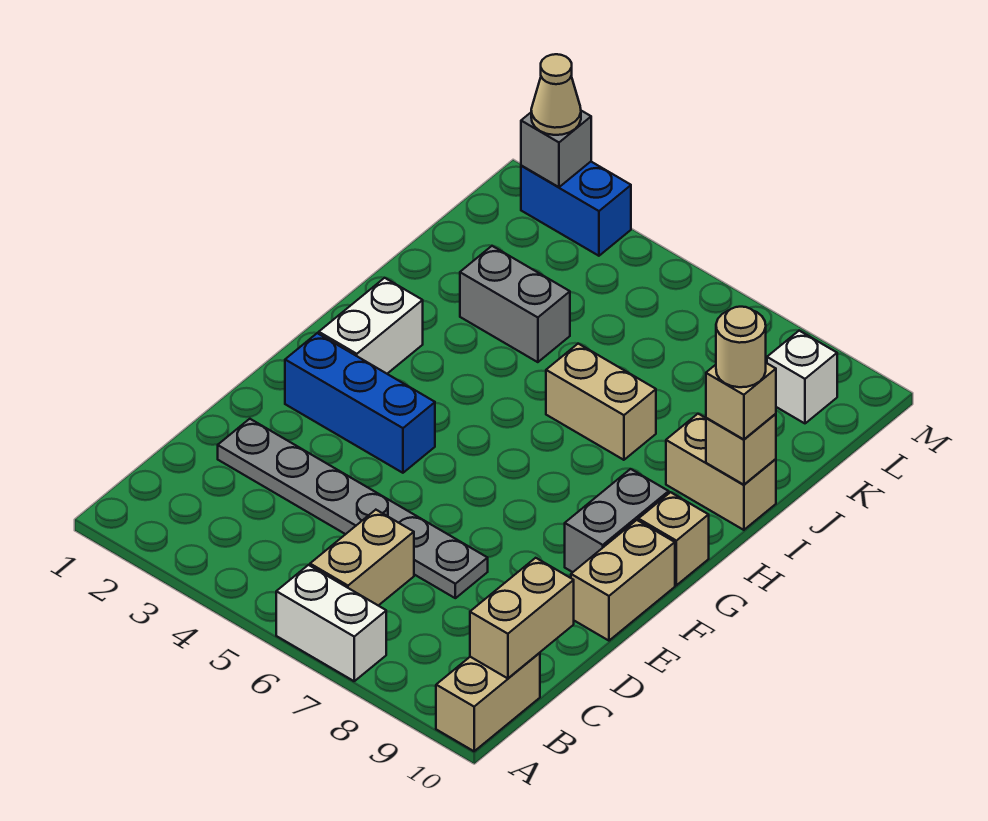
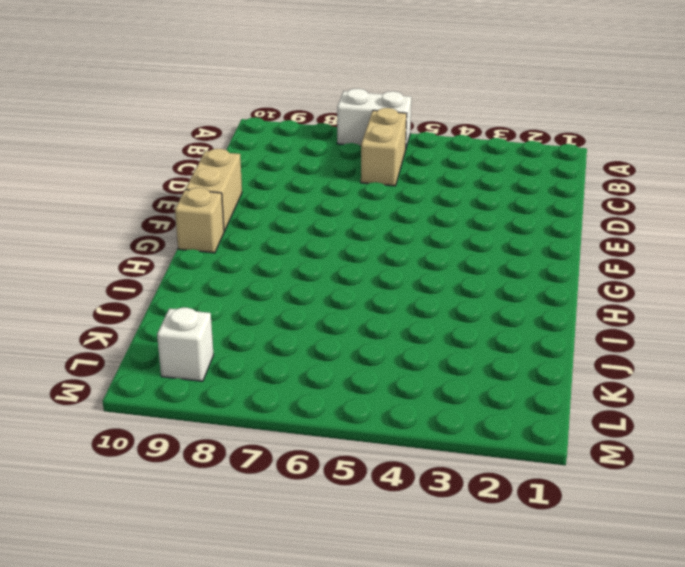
none -> tan brick A10:B10 level 1
none -> grey plate D2:D7 level 1
none -> blue brick F2:F4 level 1

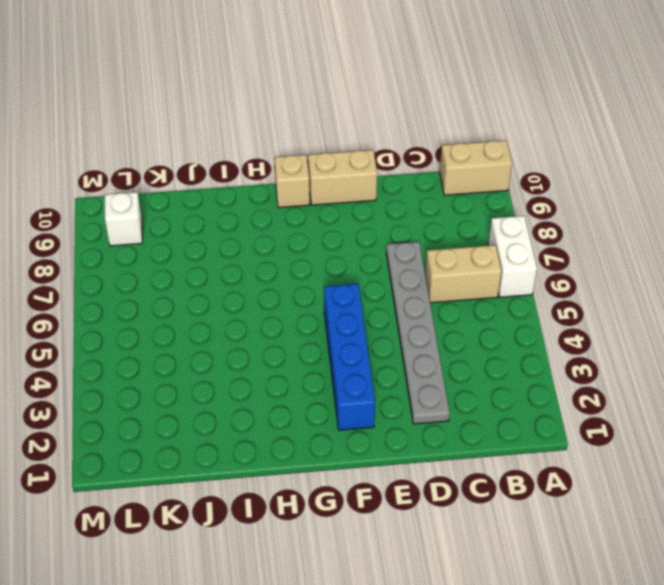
blue brick F2:F5 level 1 -> blue brick F2:F4 level 1
none -> grey brick F9:G9 level 1
none -> white brick G2:H2 level 1
none -> tan brick I6:I7 level 1

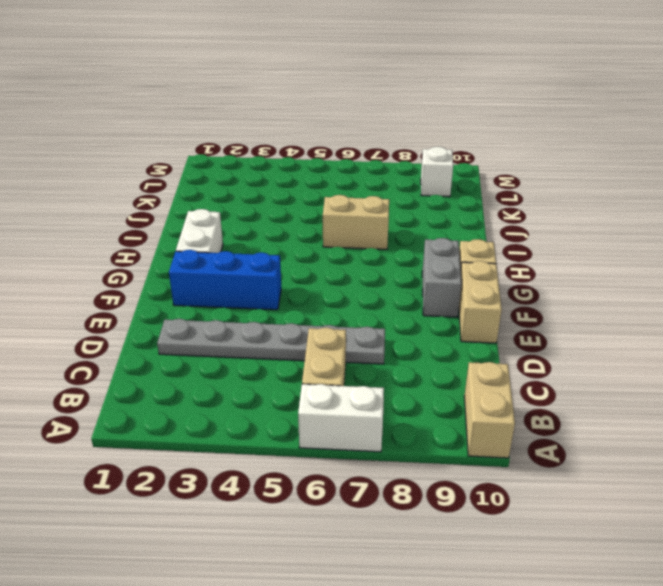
none -> tan brick I9:I10 level 1
none -> grey brick J3:J4 level 1
none -> blue brick M2:M3 level 1

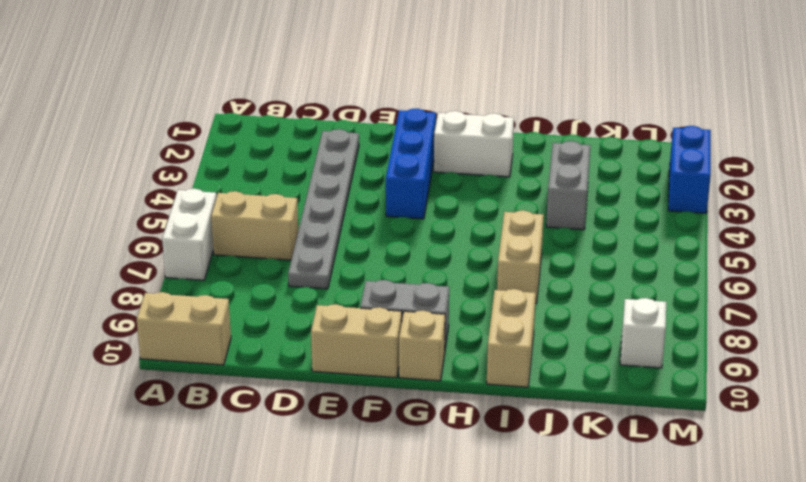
none -> tan brick B10:C10 level 2
none -> tan brick I10 level 2
none -> grey brick M2 level 2

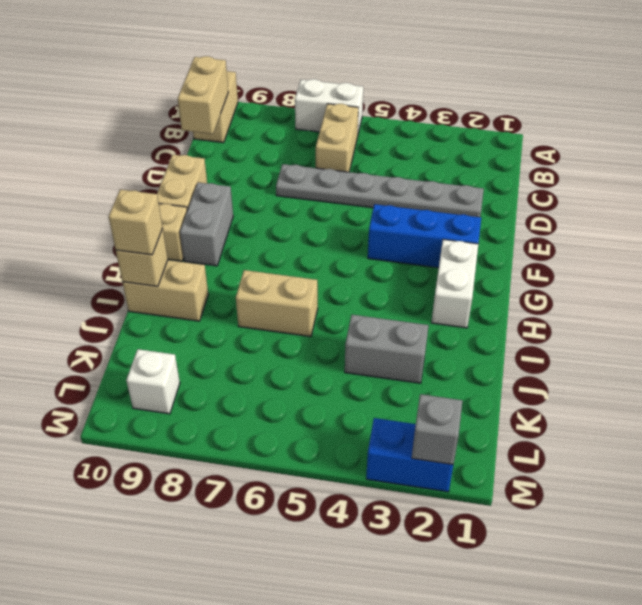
none -> tan cone M2 level 3
none -> tan round brick I10 level 4

